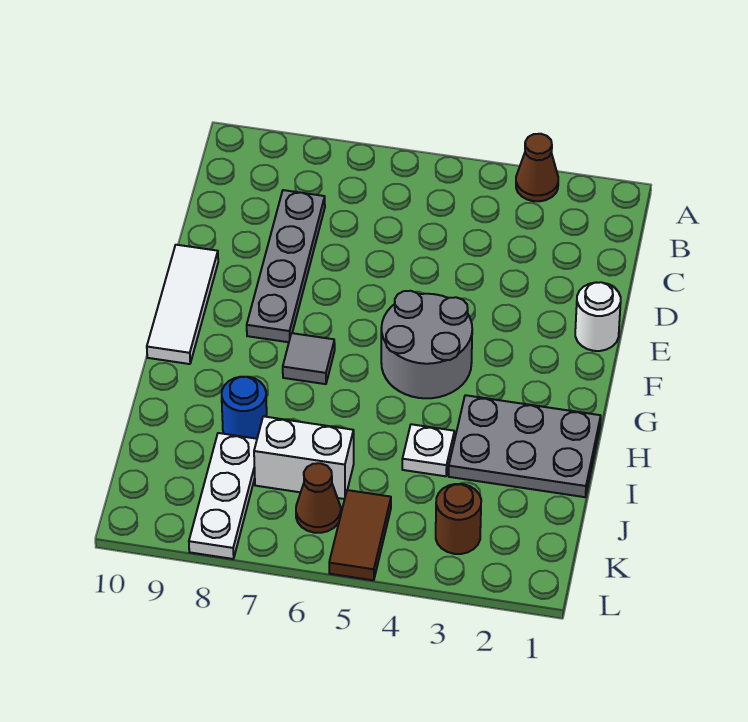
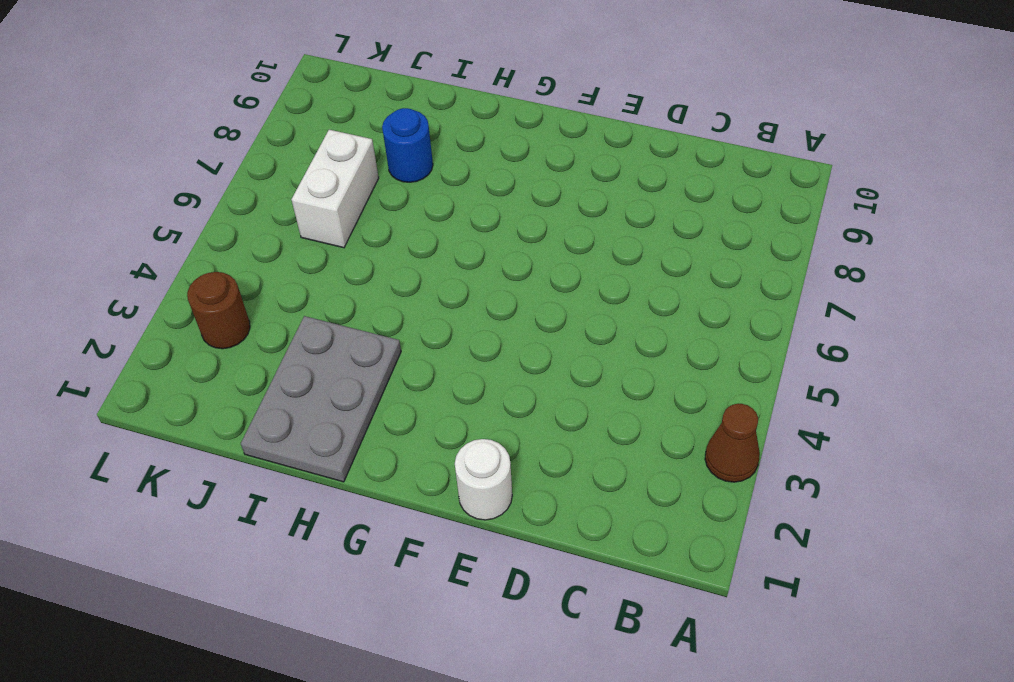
none -> grey plate C8:F8 level 1
none -> white tile E10:G10 level 1
none -> grey round brick F4:G5 level 1

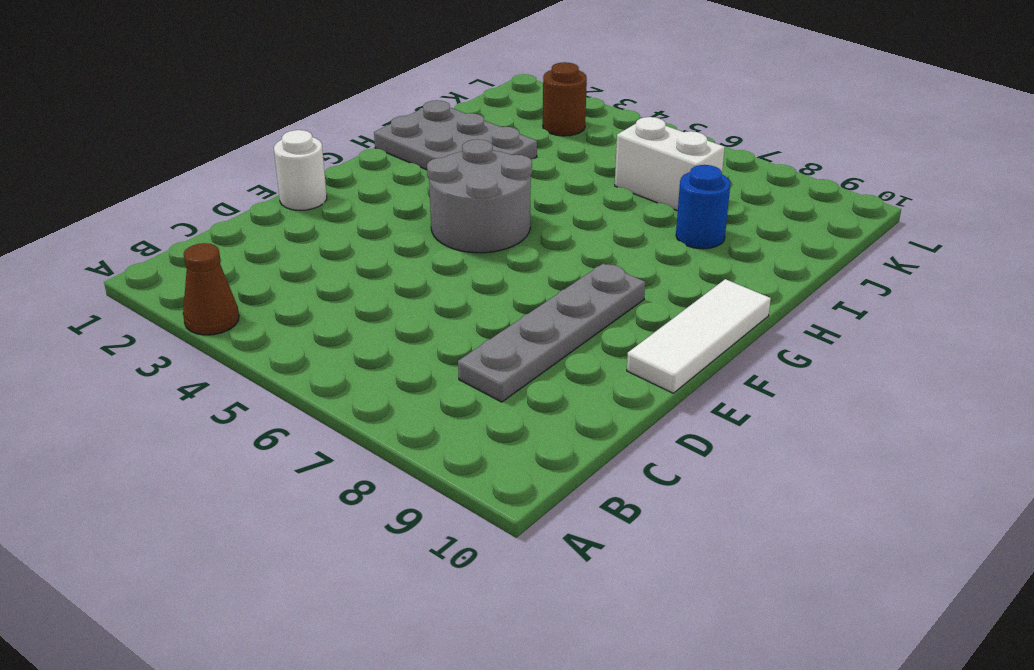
none -> grey tile G7 level 1
none -> white plate I4 level 1
none -> white plate J8:L8 level 1

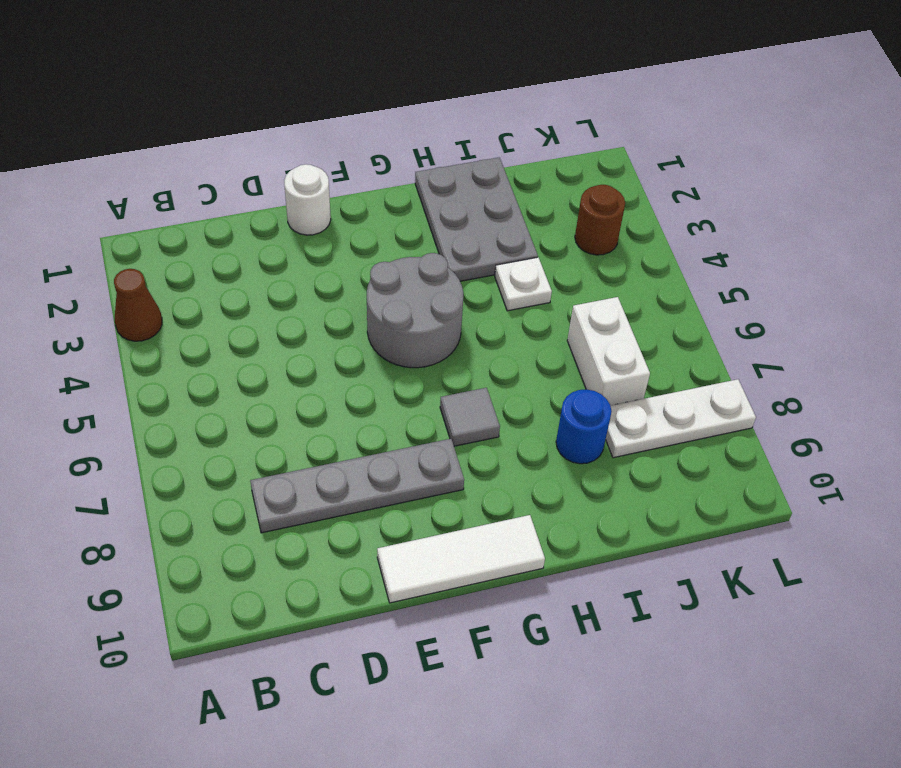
none -> brown tile K5:L5 level 1
none -> brown cone K6 level 1

